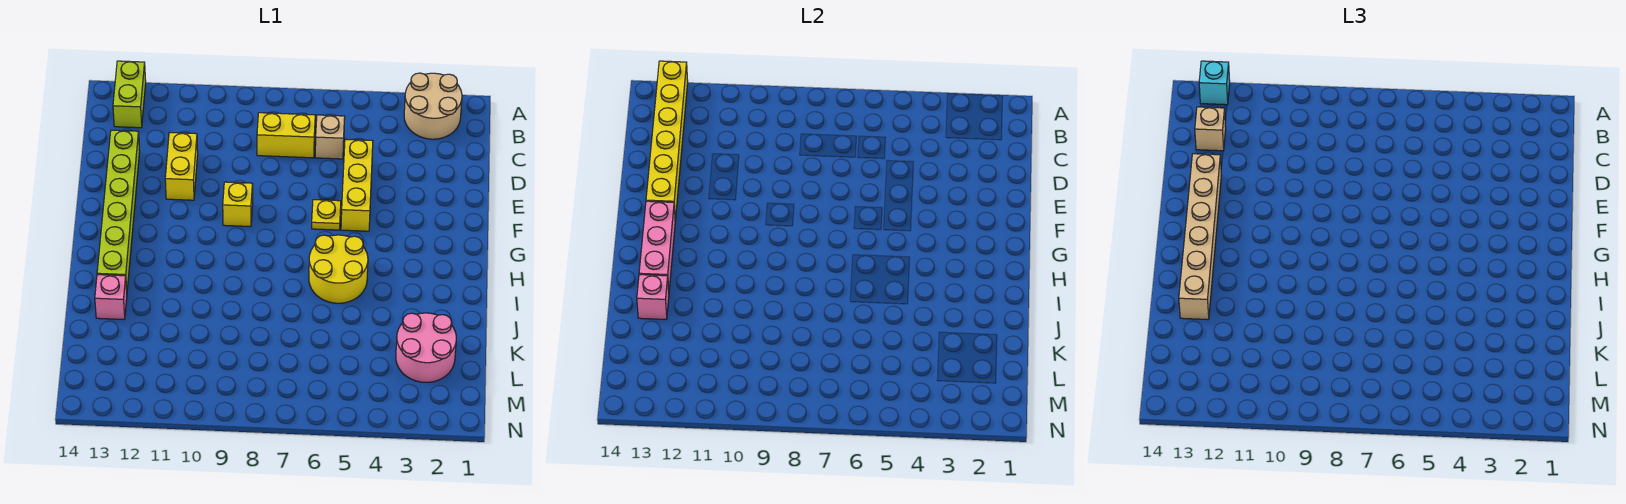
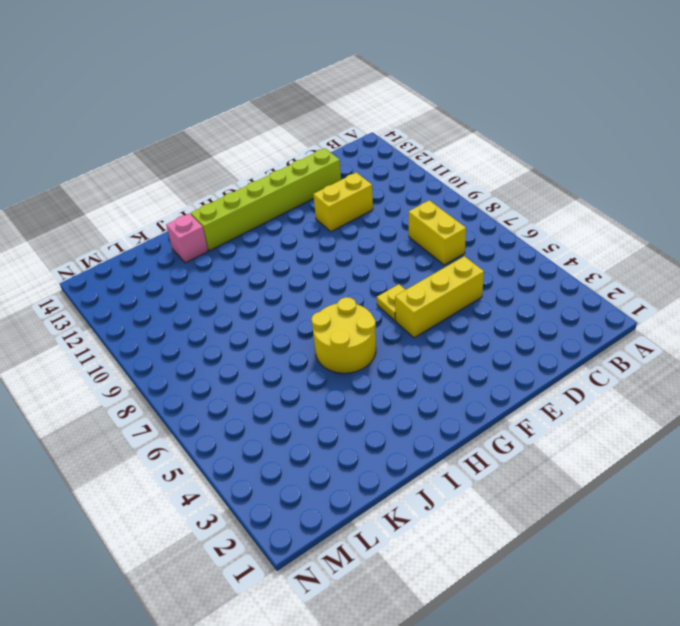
none -> tan round brick A2:B3 level 1
none -> lime brick A13:B13 level 1
none -> tan brick C6 level 1

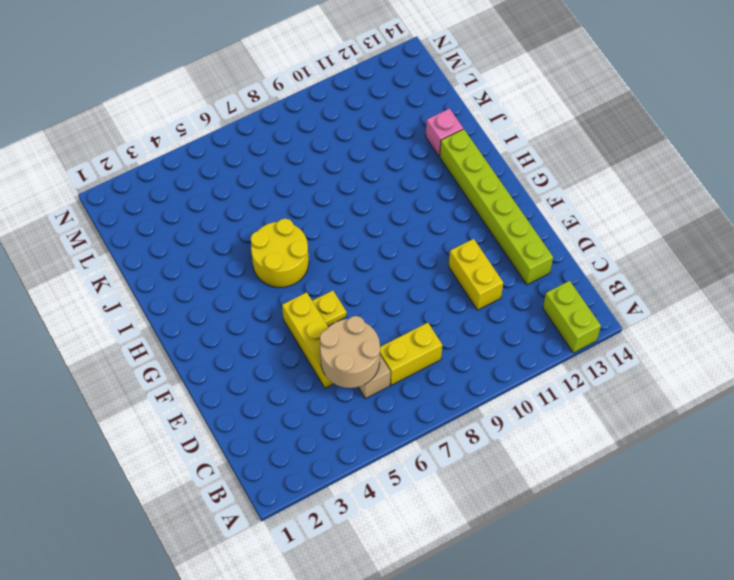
tan round brick C5:D6 level 2 -> tan round brick A2:B3 level 1
none -> yellow brick F9 level 1
none -> pink round brick K2:L3 level 1
none -> yellow brick A13:F13 level 2

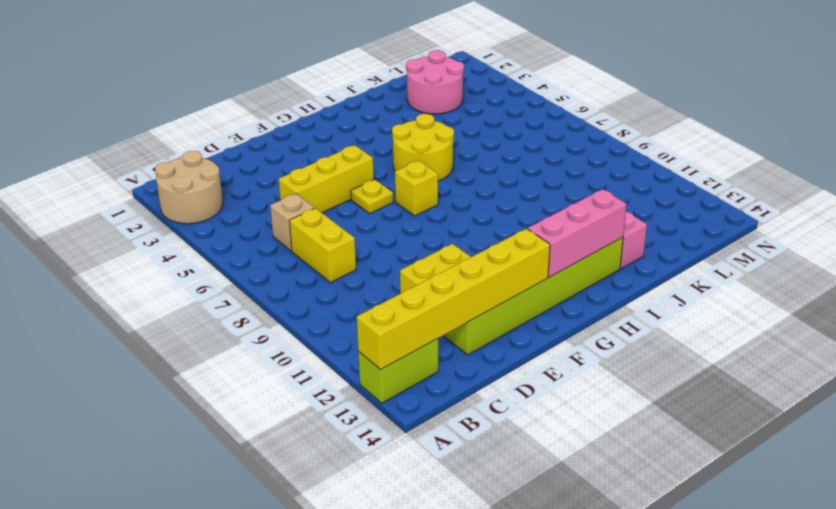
yellow brick G7 level 1 -> yellow brick F9 level 1
none -> pink brick J13 level 2
none -> cyan brick A13 level 3
none -> tan brick C13 level 3

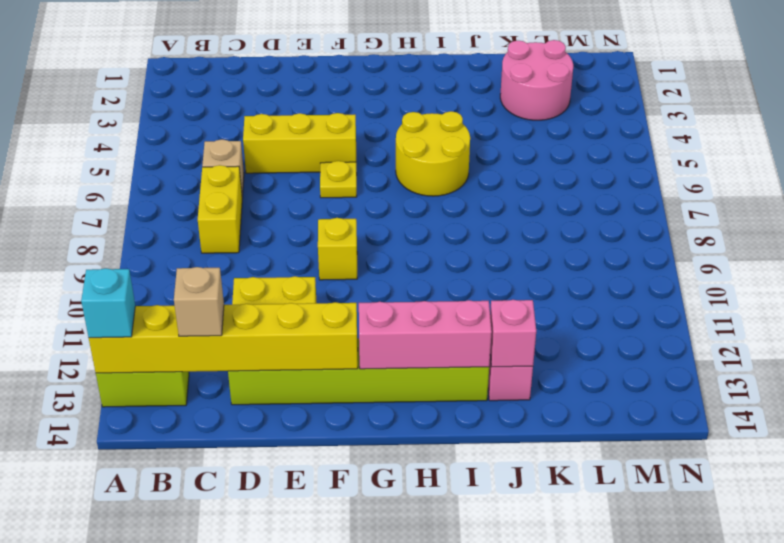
none -> tan round brick A2:B3 level 1
none -> tan brick E13:J13 level 3

